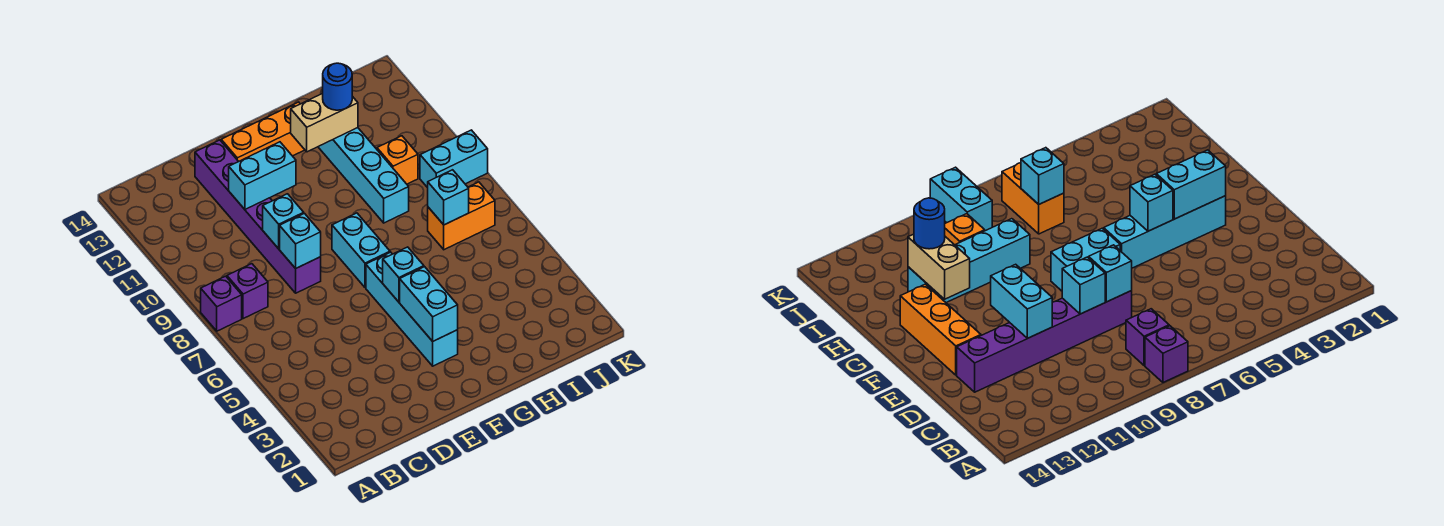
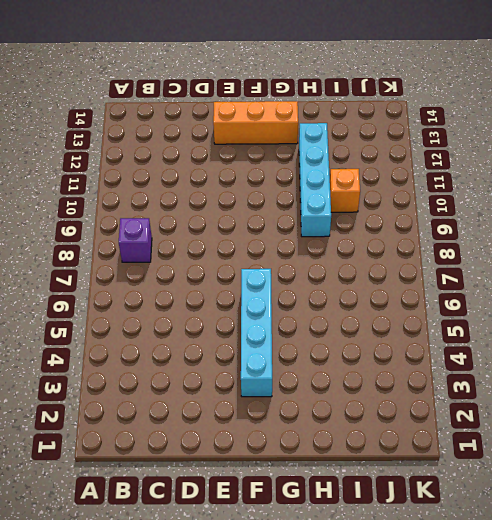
none -> purple brick A8 level 1
none -> purple brick D8:D13 level 1
none -> cyan brick F7:F8 level 1

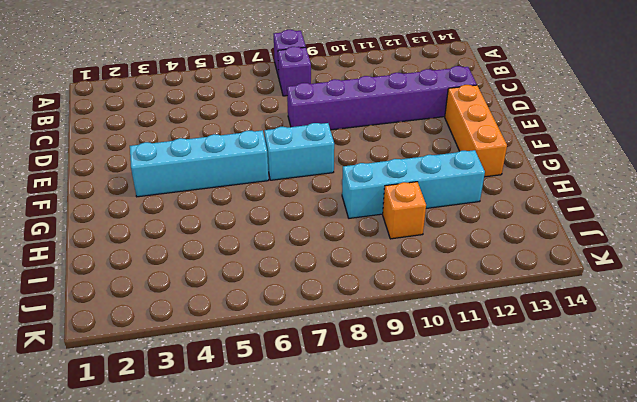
none -> orange brick I7:J7 level 1
none -> cyan brick J9:K9 level 1
none -> cyan brick D8 level 2

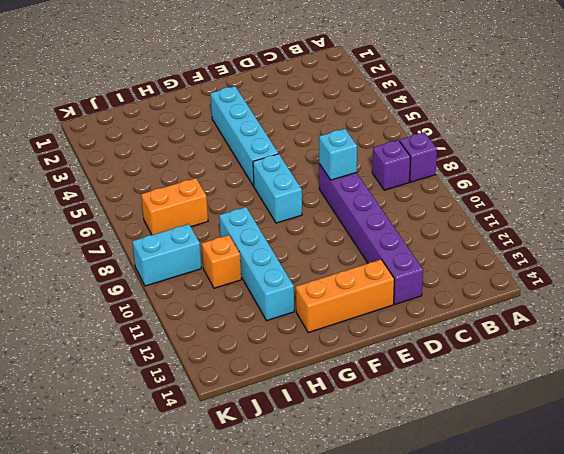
none -> cyan brick D9 level 2
none -> cyan brick D11:E11 level 2
none -> cyan brick F3:F4 level 2

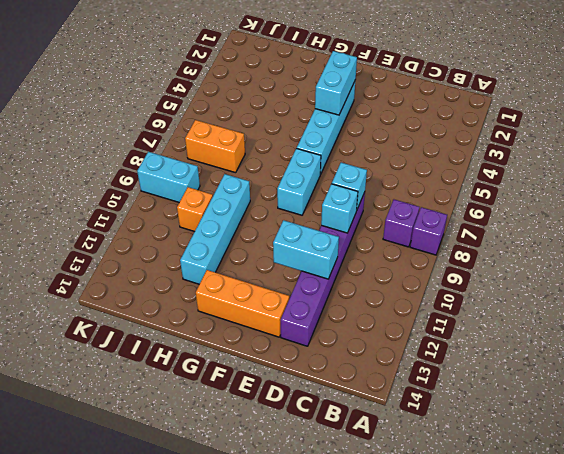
none -> cyan brick F5 level 2
none -> tan brick G12:H12 level 2
none -> cyan brick I7 level 2

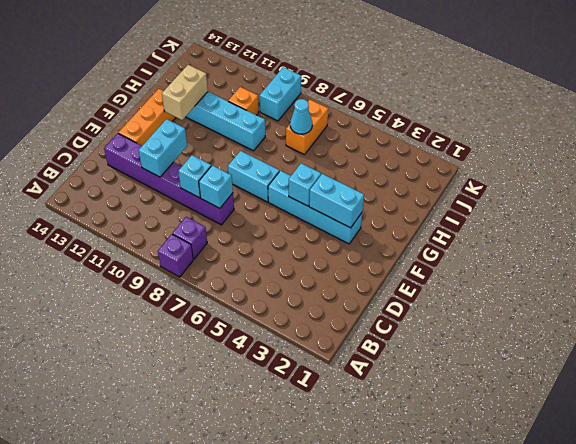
cyan cone I7 level 2 -> cyan brick I7 level 2
none -> blue round brick H12 level 3

